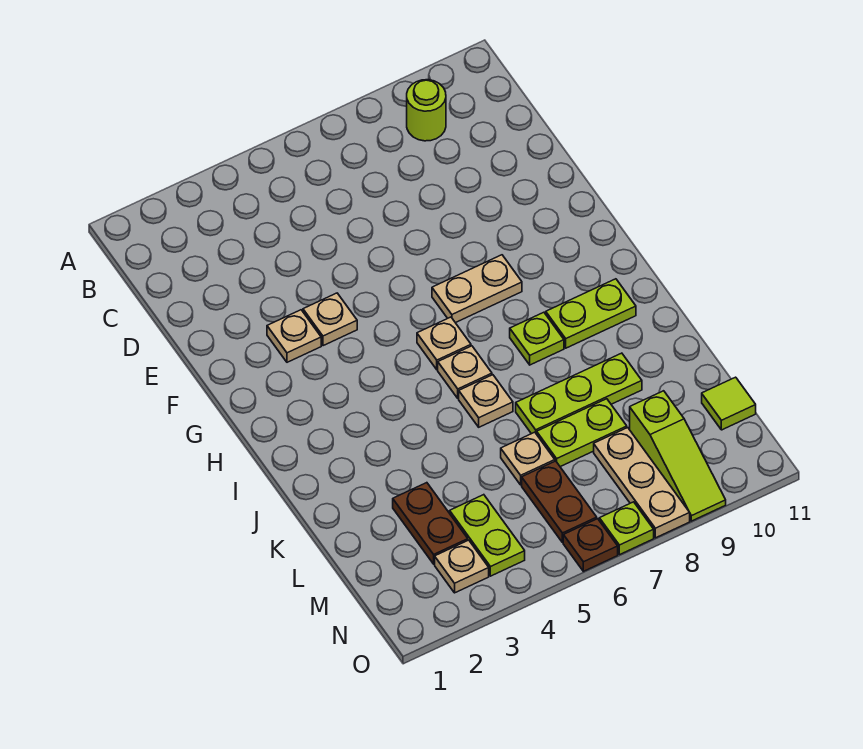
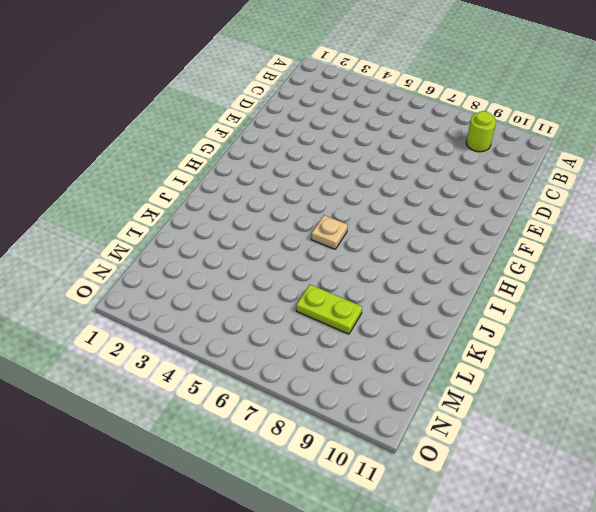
none -> tan plate F3 level 1
none -> tan plate F4 level 1
none -> tan plate G7:G8 level 1

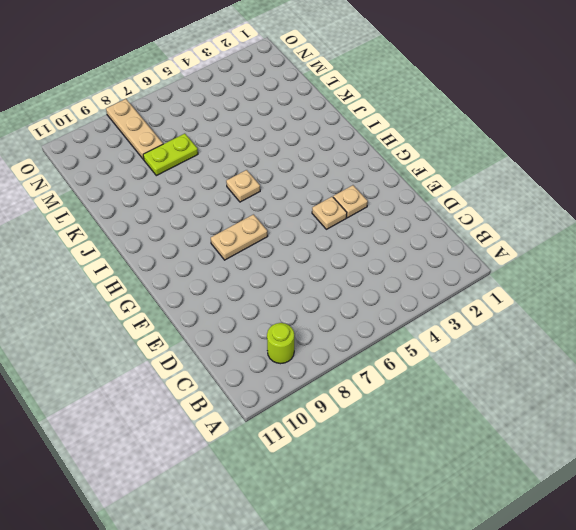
none -> tan plate H6 level 1
none -> lime plate I8 level 1
none -> lime plate I9:I10 level 1

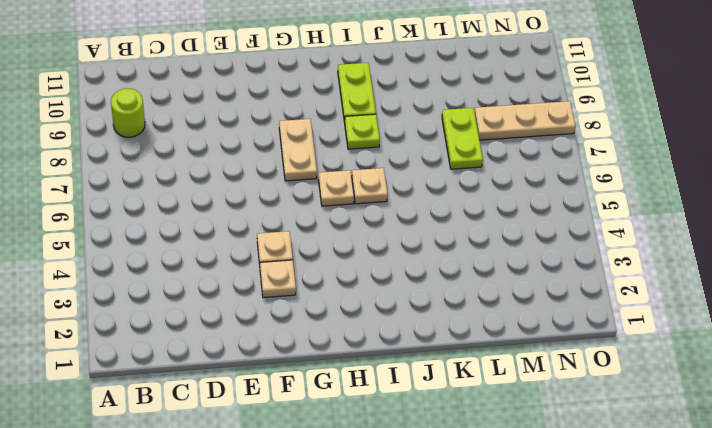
none -> tan plate J6 level 1
none -> lime plate K7:K9 level 1
none -> brown plate L3:M3 level 1

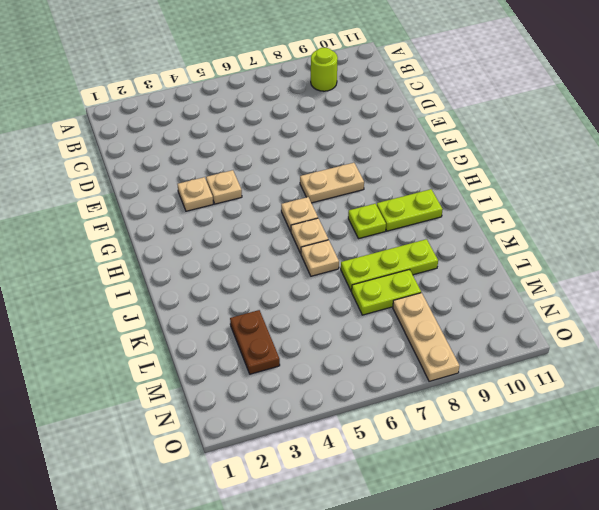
none -> tan plate L6 level 1
none -> lime plate M4:N4 level 1
none -> brown plate M6:N6 level 1

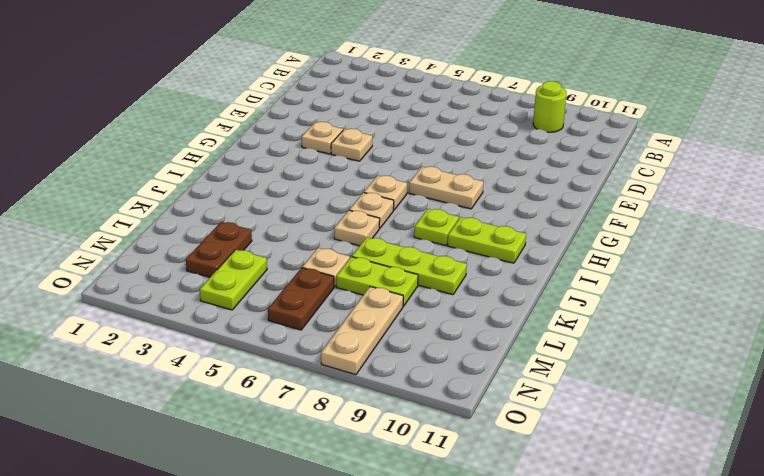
none -> lime slope M9:O9 level 1 top M
none -> lime tile M11 level 1
none -> tan plate N3 level 1

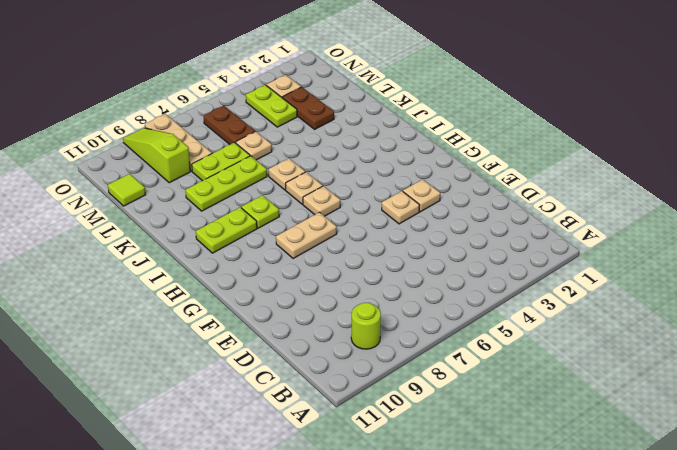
none -> brown plate O6 level 1
none -> lime plate O7 level 1

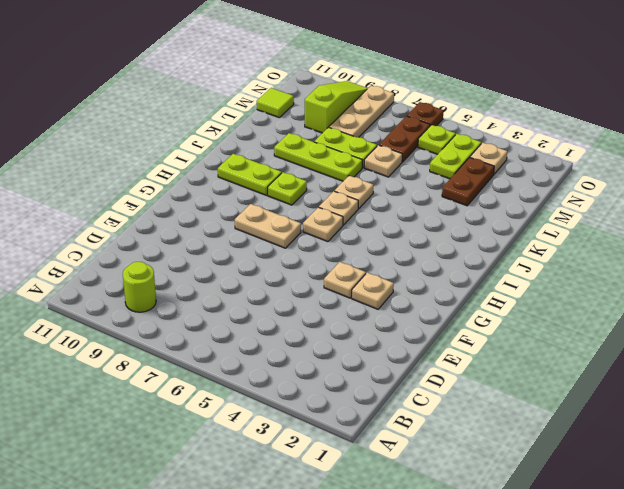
lime plate N5 level 1 -> lime plate O7 level 1

